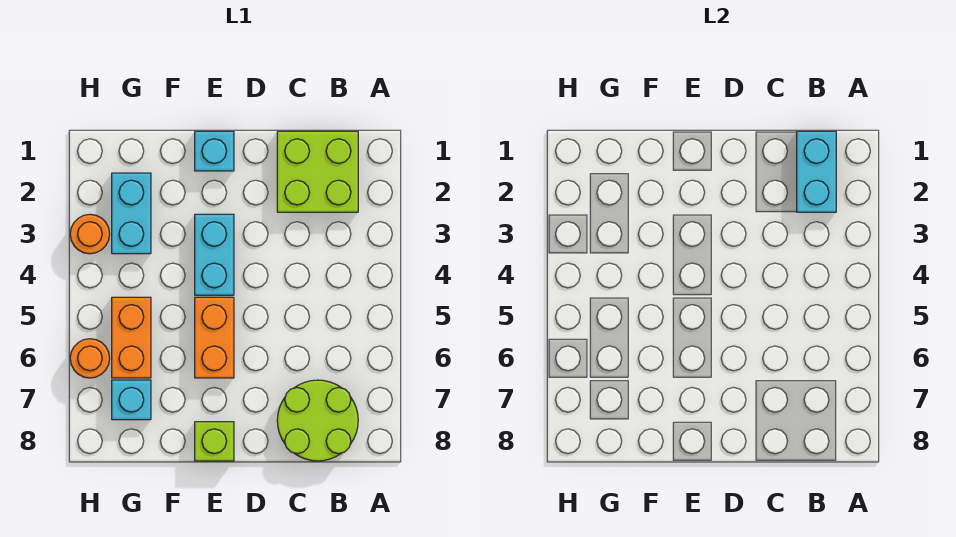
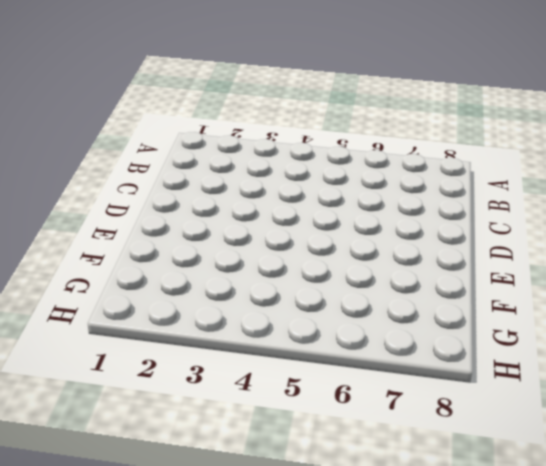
none -> lime brick B1:C2 level 1
none -> lime round brick B7:C8 level 1
none -> cyan brick E1 level 1

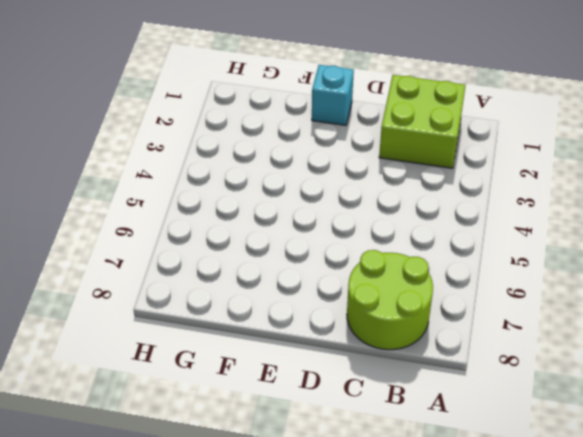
none -> cyan brick E3:E4 level 1
none -> orange brick E5:E6 level 1
none -> lime brick E8 level 1

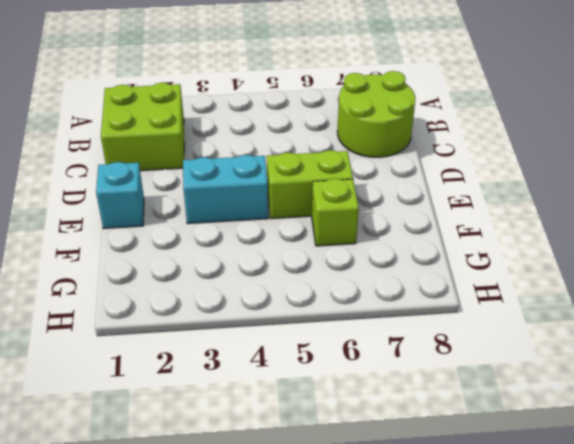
lime brick E5:E6 level 1 -> orange brick E5:E6 level 1
lime brick F6 level 1 -> lime brick E8 level 1
none -> cyan brick G2:G3 level 1
none -> orange brick G5:G6 level 1
none -> cyan brick G7 level 1

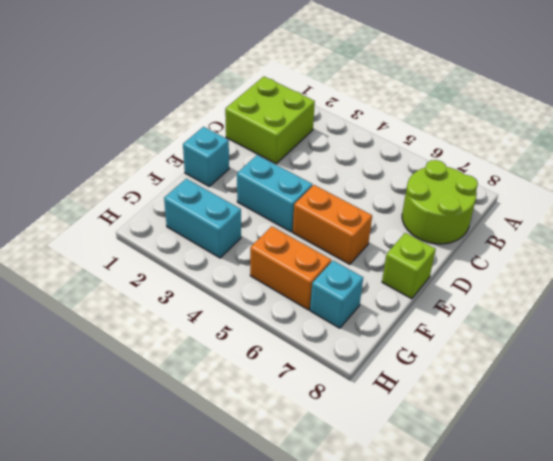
none -> orange round brick H3 level 1
none -> orange round brick H6 level 1
none -> cyan brick B1:B2 level 2

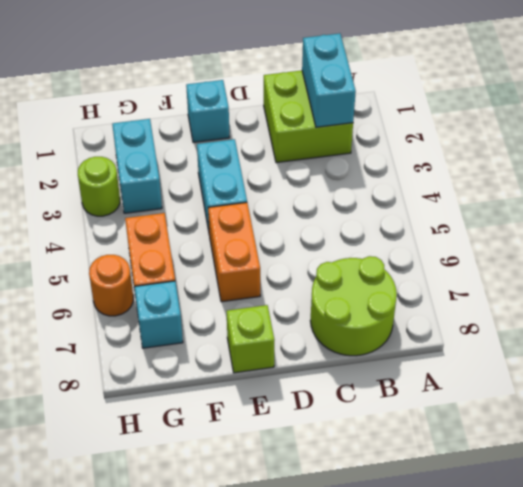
lime round brick H3 level 1 -> orange round brick H3 level 1

